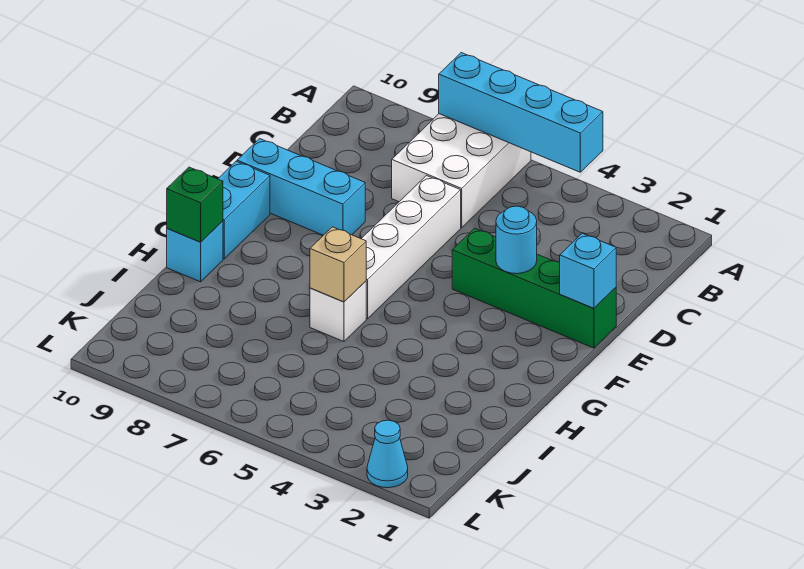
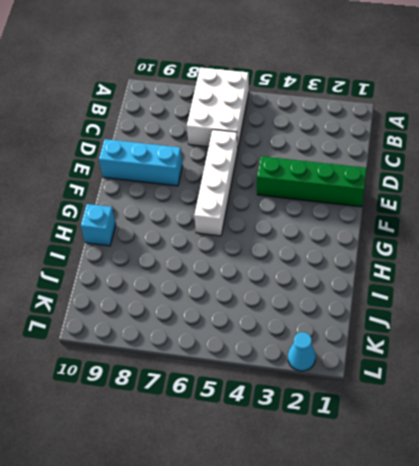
none -> cyan brick F10:G10 level 1
none -> white brick H6 level 1
none -> cyan brick A4:A7 level 2

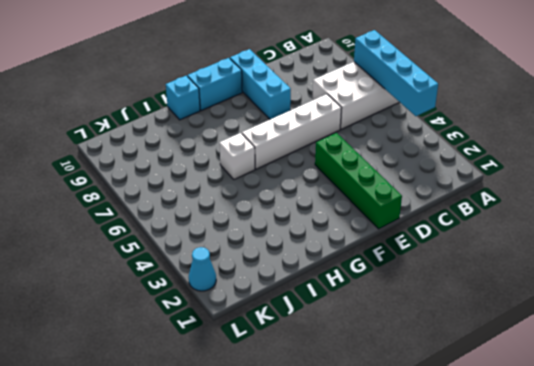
none -> cyan brick E1 level 2
none -> cyan round brick E3 level 2
none -> tan brick H6 level 2

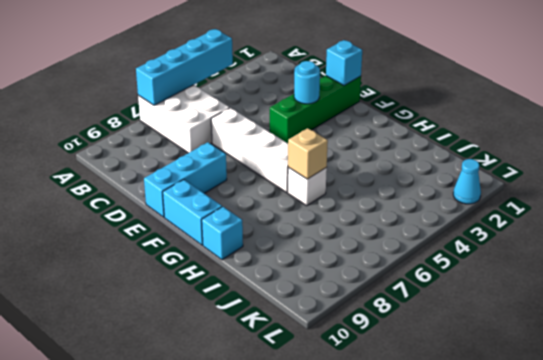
none -> green brick H10 level 2

